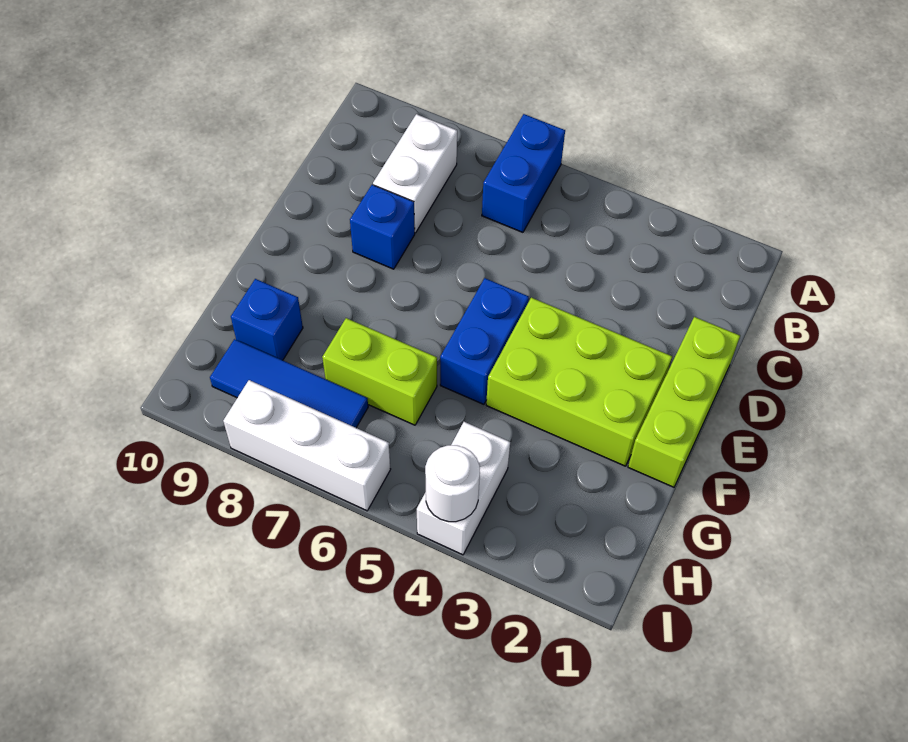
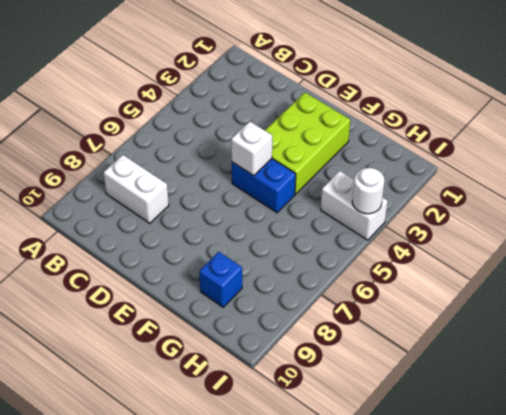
white brick E5 level 2 -> none
none -> blue brick A6:B6 level 1
none -> lime brick D1:F1 level 1
none -> blue brick D8 level 1

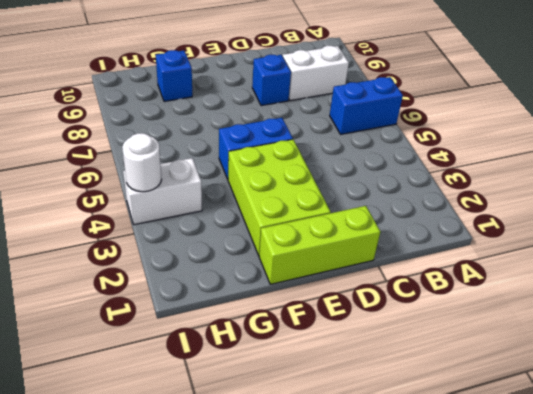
none -> lime brick G6:G7 level 1
none -> blue tile H7:H9 level 1
none -> white brick I6:I8 level 1

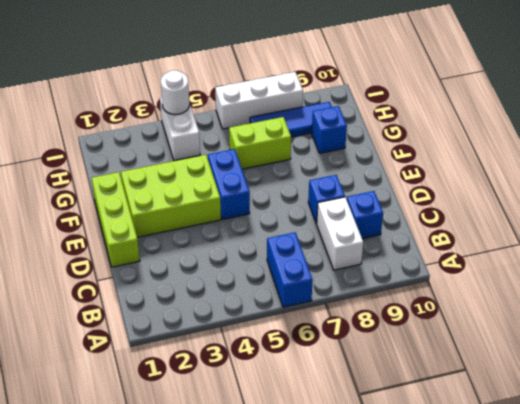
blue brick C9 level 1 -> none

